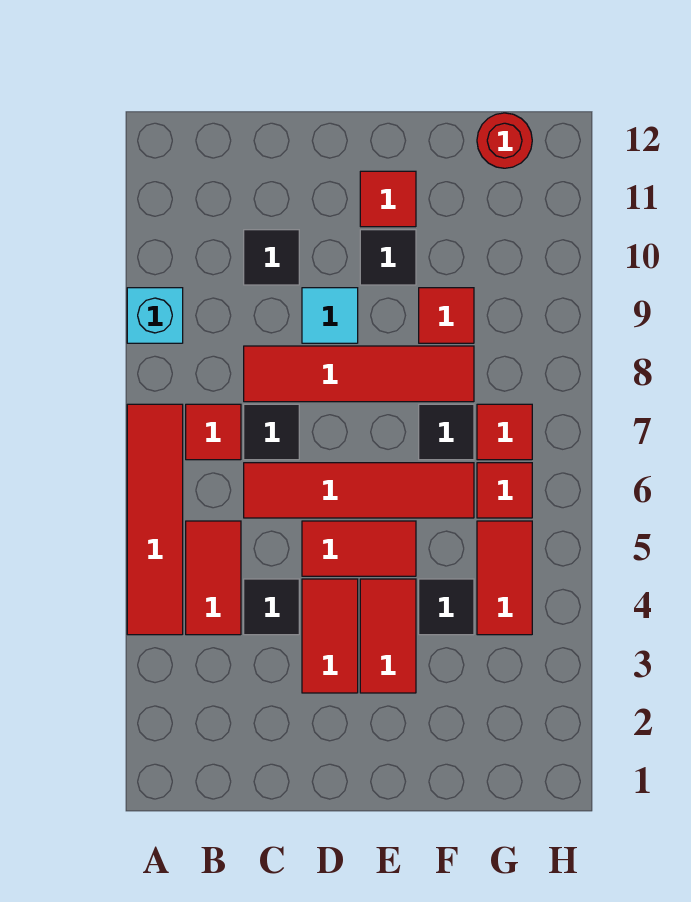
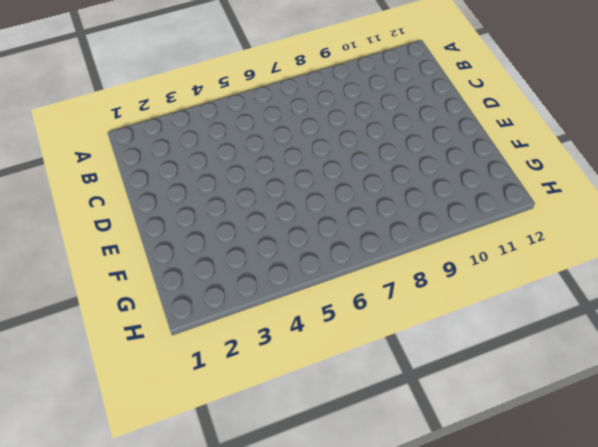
none -> red tile A4:A7 level 1
none -> cyan brick A9 level 1
none -> red tile B4:B5 level 1

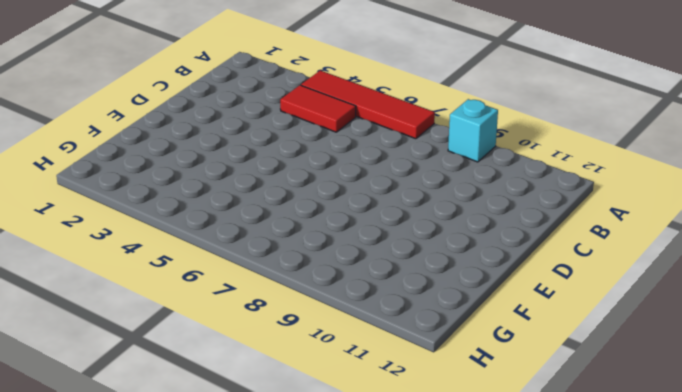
none -> red tile B7 level 1
none -> black tile C4 level 1
none -> red tile C6:F6 level 1

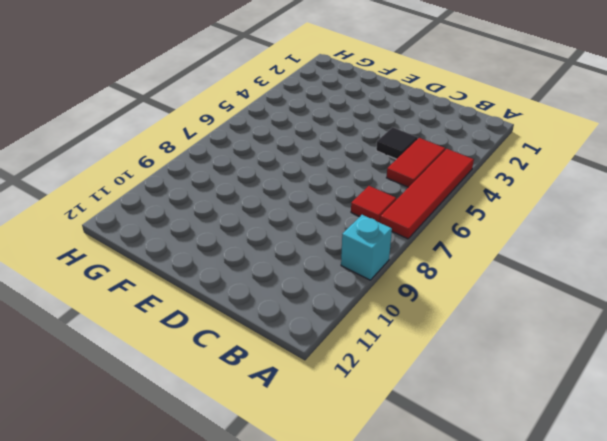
none -> red tile C6:F6 level 1
none -> black tile C7 level 1
none -> red tile C8:F8 level 1

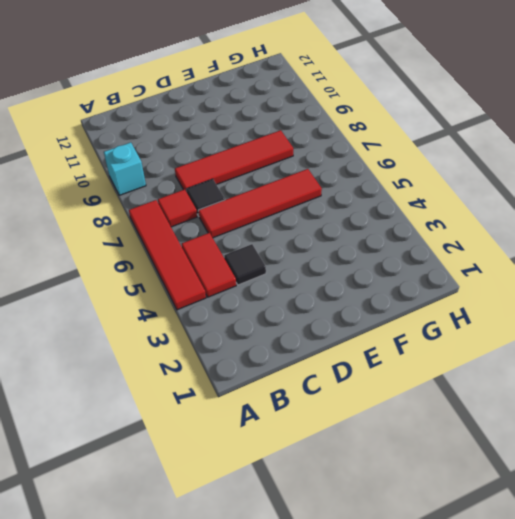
none -> black tile C10 level 1
none -> red tile D3:D4 level 1
none -> red tile D5:E5 level 1

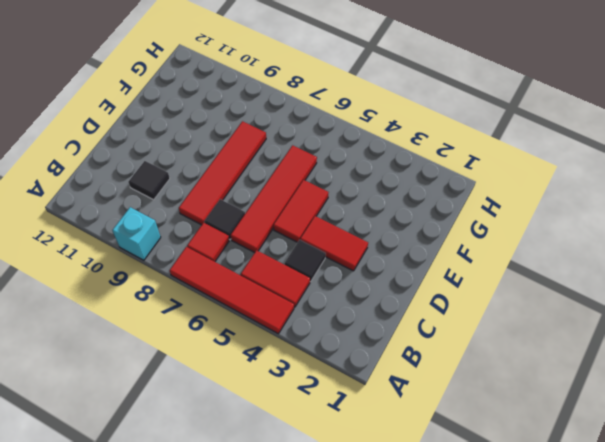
none -> cyan tile D9 level 1
none -> red tile E3:E4 level 1
none -> black tile E10 level 1

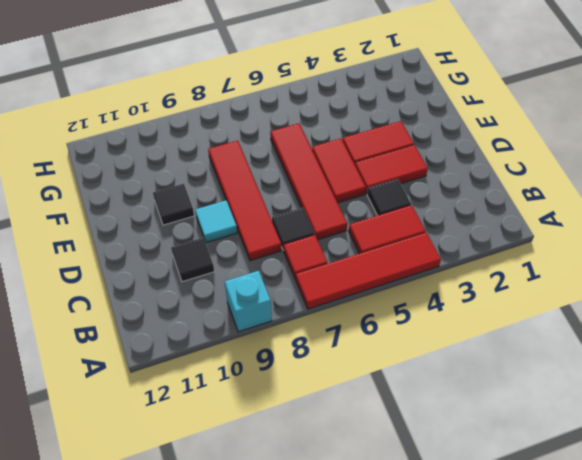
none -> red tile E11 level 1
none -> black tile F4 level 1
none -> black tile F7 level 1

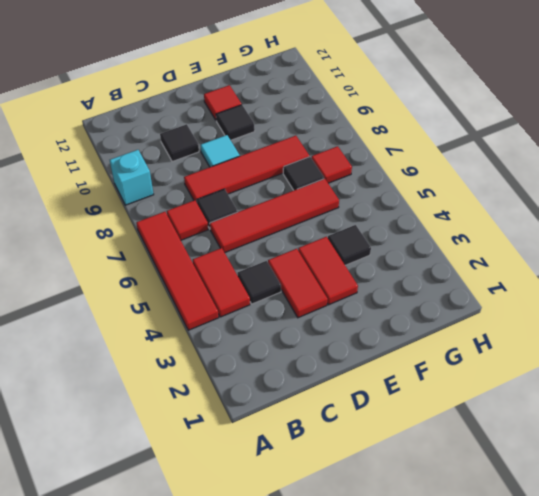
none -> red tile D5:E5 level 1
none -> red tile F9 level 1
none -> red tile G4:G5 level 1

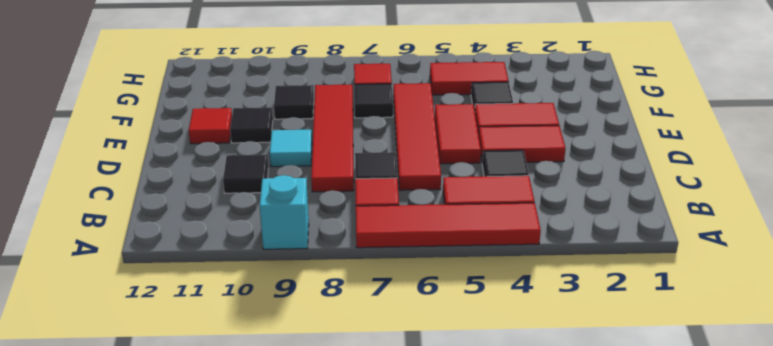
black tile F9 level 1 -> red tile F9 level 1
none -> red tile G6 level 1
none -> red round brick G12 level 1

